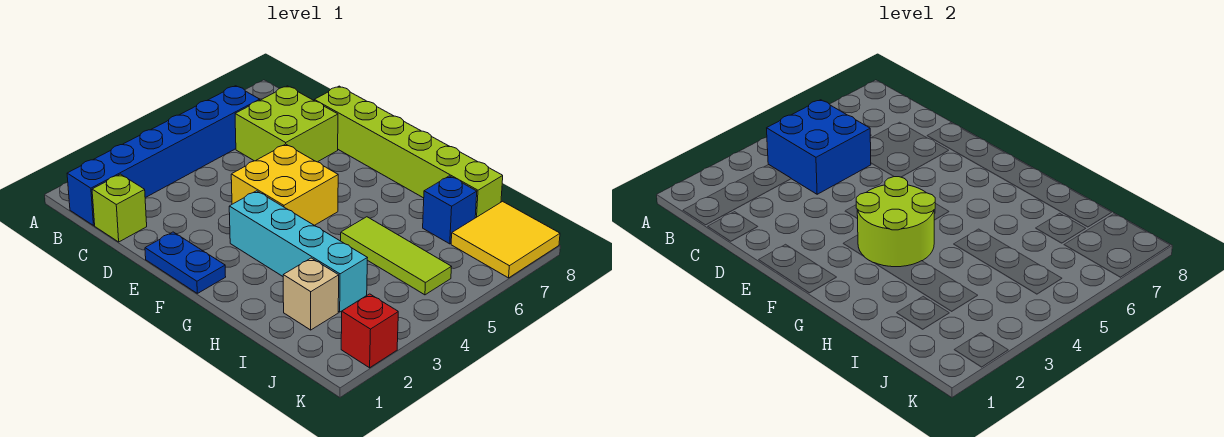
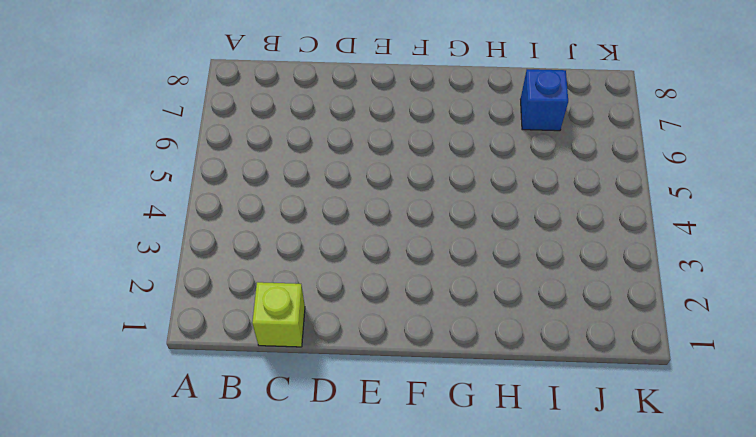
none -> blue brick B1:B6 level 1
none -> lime brick C6:D7 level 1
none -> lime brick D8:I8 level 1

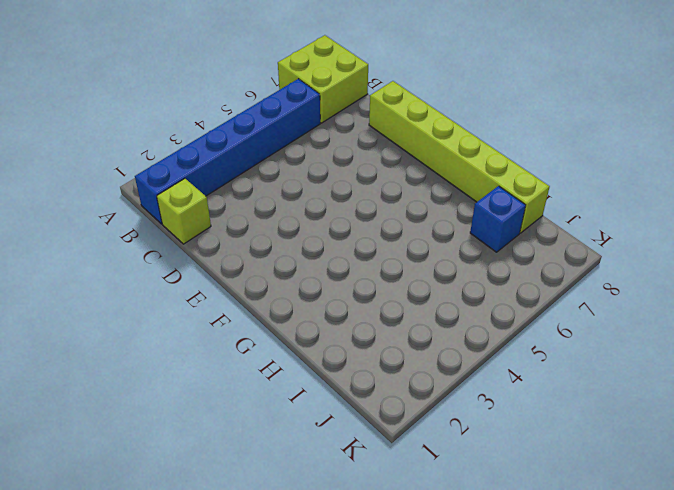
lime brick A7:B8 level 1 -> lime brick C6:D7 level 1
none -> blue plate E1:F1 level 1
none -> yellow brick E4:F5 level 1
none -> cyan brick F3:I3 level 1

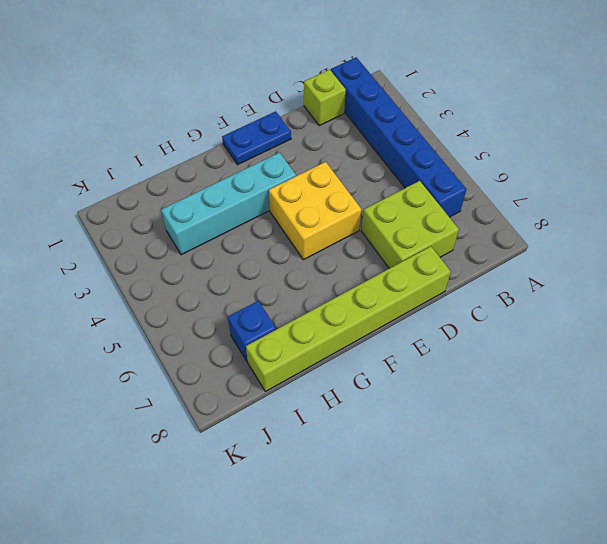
none -> lime tile H5:J5 level 1
none -> tan brick I2 level 1
none -> yellow tile J7:K8 level 1

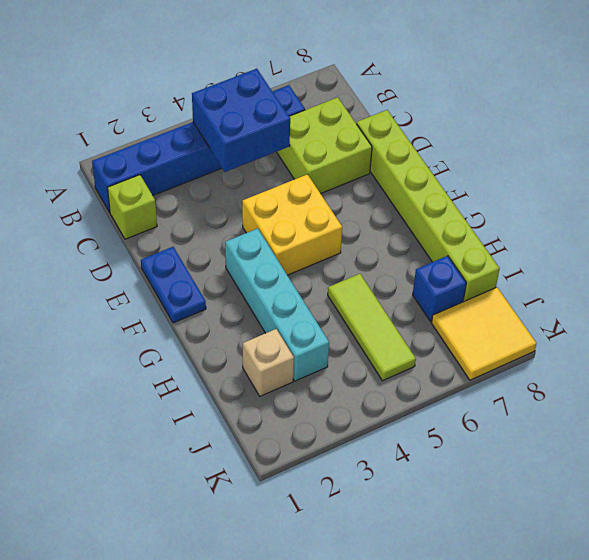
none -> red brick K2 level 1
none -> lime round brick F3:G4 level 2

